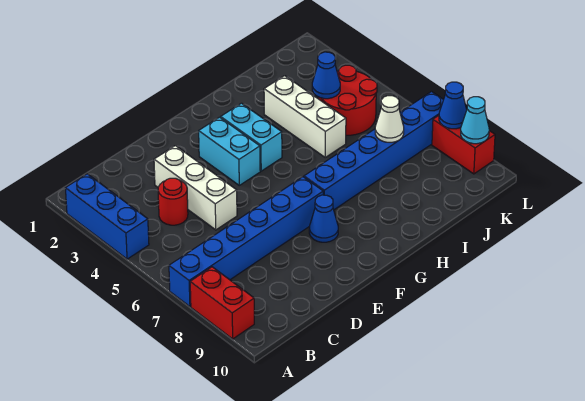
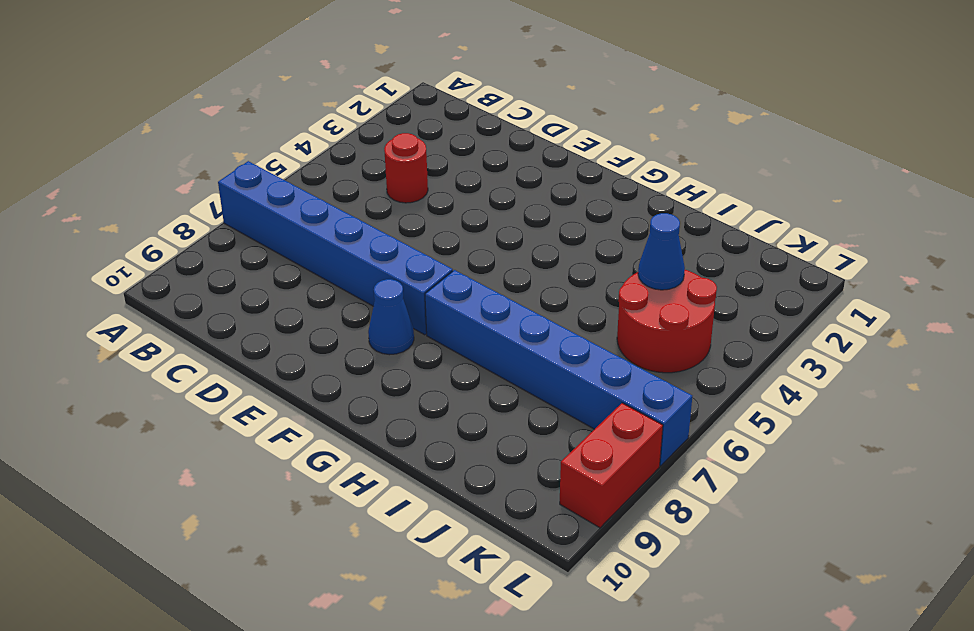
none -> blue brick A2:A4 level 1
none -> red brick A8:A9 level 1
none -> white brick D3:D5 level 1

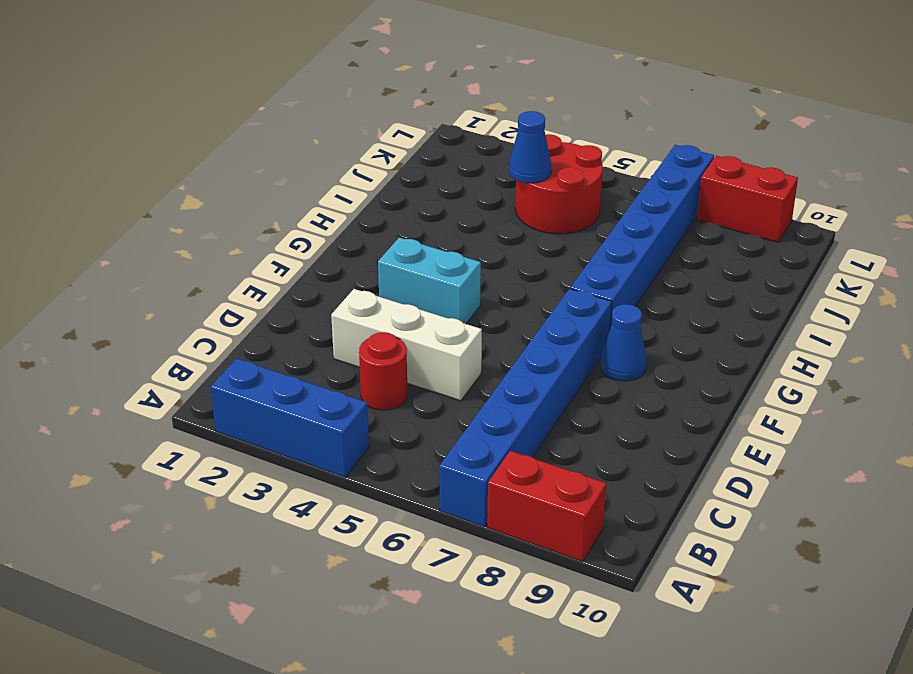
none -> cyan brick G3:G4 level 1
none -> white brick I3:I5 level 1
none -> white cone J7 level 2

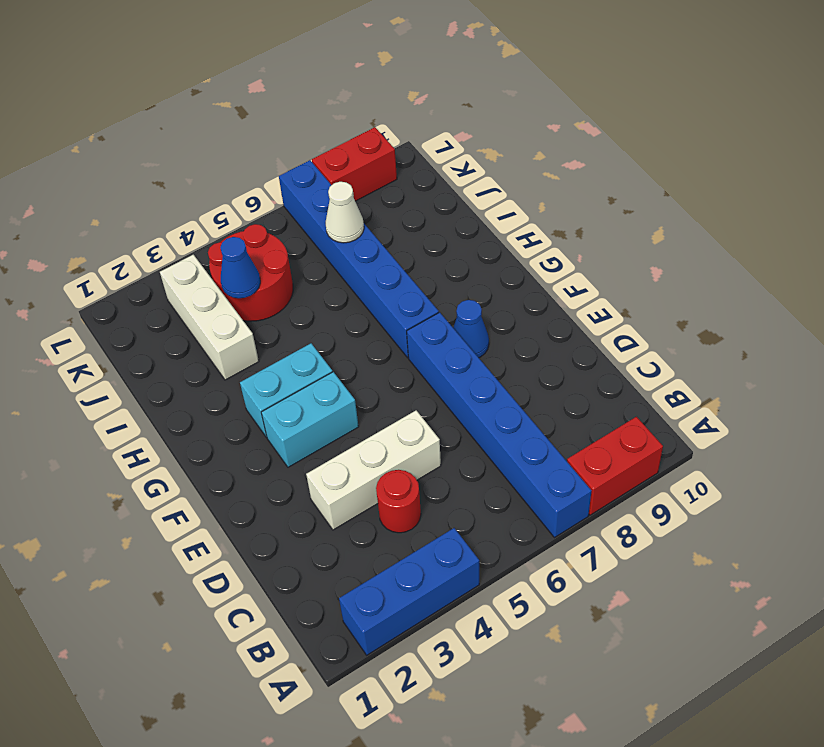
white brick I3:K3 level 1 -> white brick I3:I5 level 1
none -> blue cone L8 level 2
none -> cyan cone L9 level 2

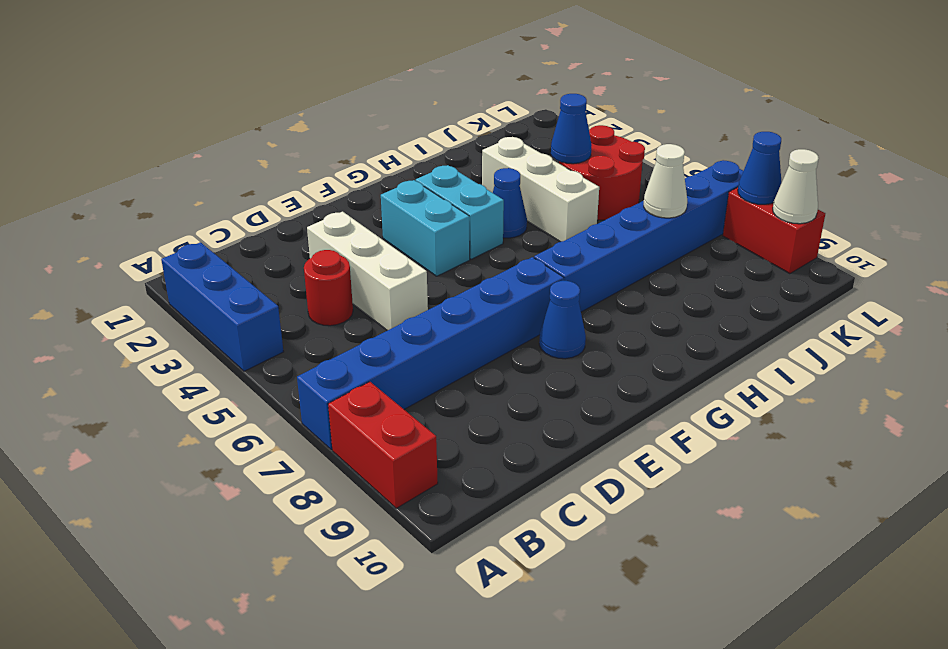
blue cone H4 level 1 -> none
white cone L9 level 2 -> cyan cone L9 level 2

